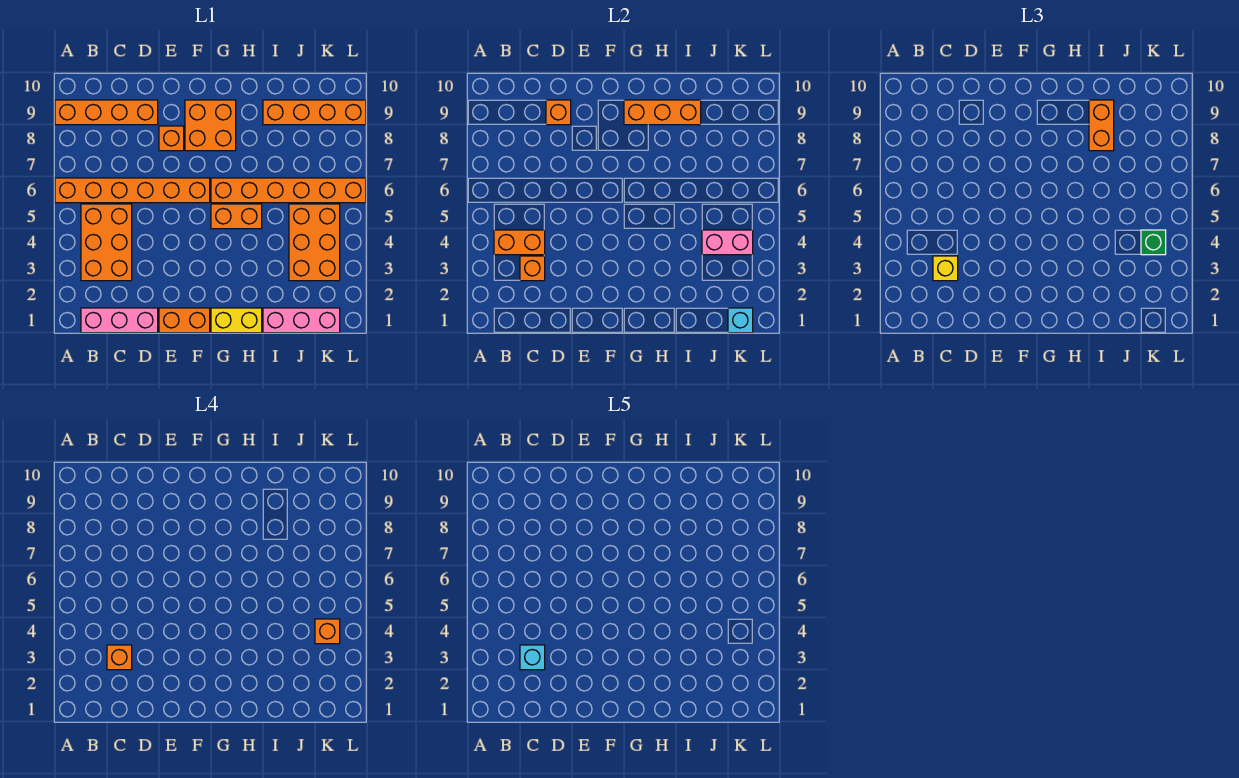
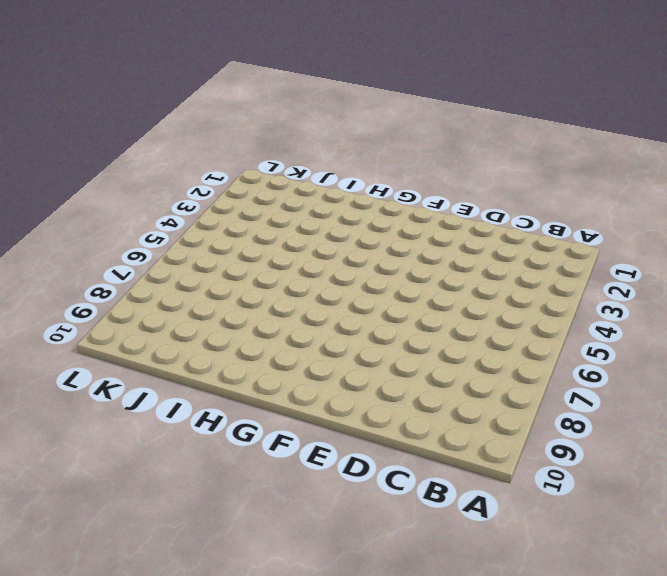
none -> orange brick A6:F6 level 1
none -> orange brick A9:D9 level 1
none -> pink brick B1:D1 level 1

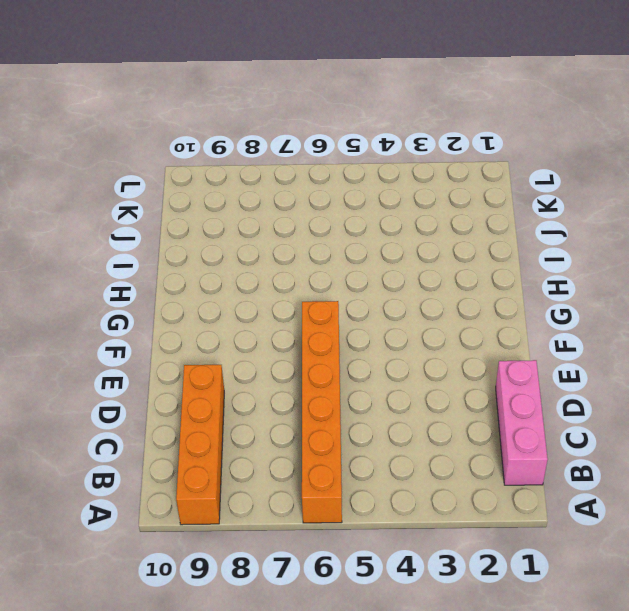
none -> orange brick B3:C5 level 1
none -> orange brick E1:F1 level 1
none -> orange brick E8 level 1

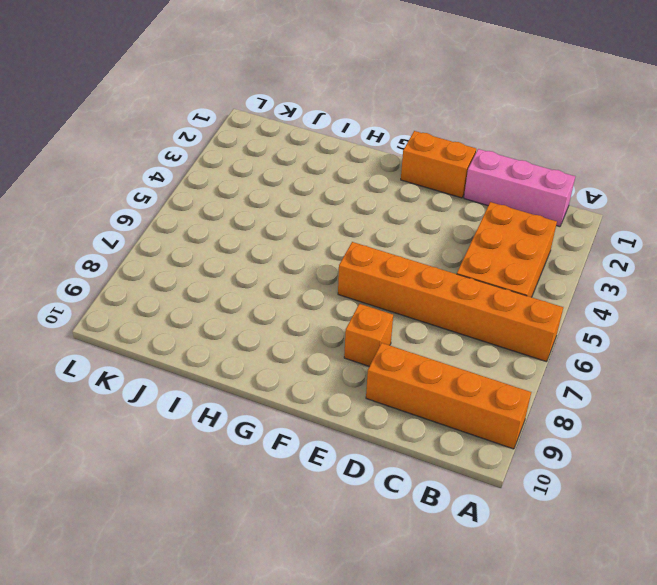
none -> orange brick F8:G9 level 1
none -> yellow brick G1:H1 level 1
none -> orange brick G5:H5 level 1

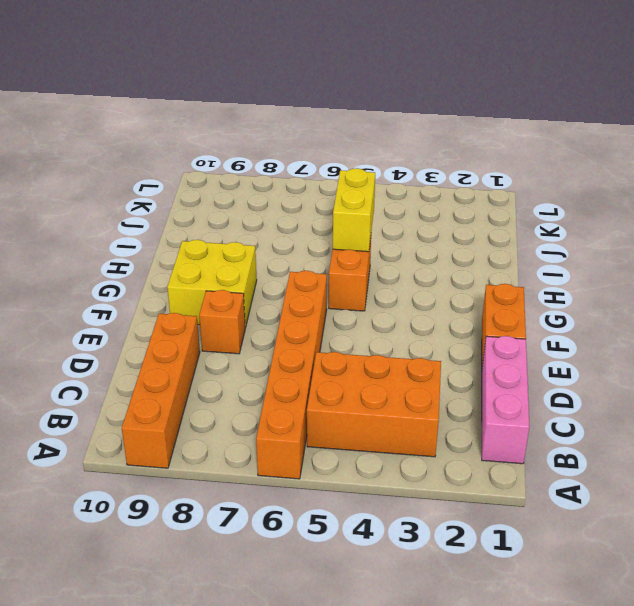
yellow brick F8:G9 level 1 -> orange brick F8:G9 level 1
yellow brick H5:I5 level 2 -> yellow brick G1:H1 level 1
none -> orange brick G6:L6 level 1
none -> pink brick I1:K1 level 1
none -> orange brick I9:L9 level 1

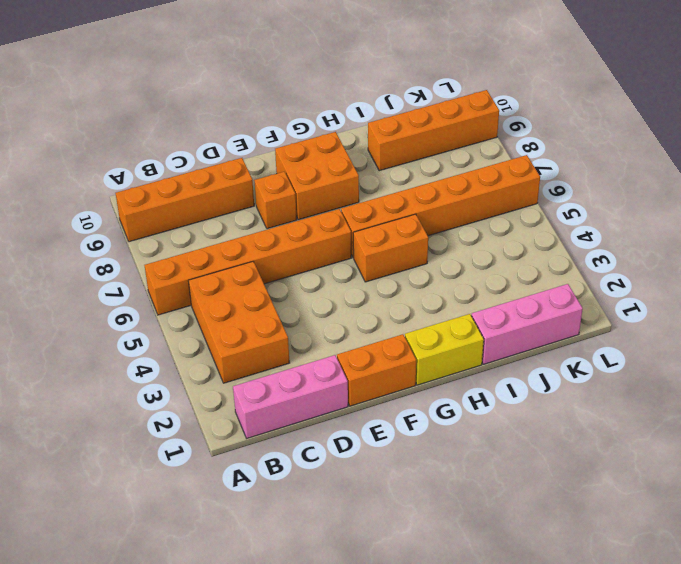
none -> orange brick J3:K5 level 1
none -> orange brick B4:C4 level 2
none -> orange brick C3 level 2

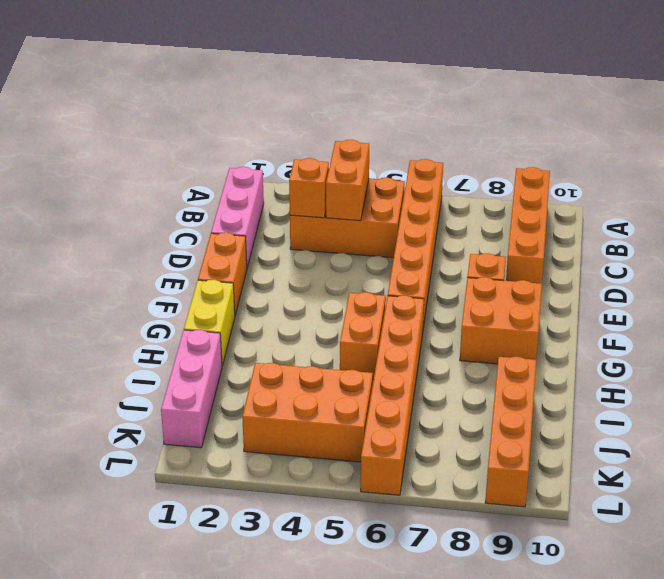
none -> orange brick D9 level 2
none -> orange brick G9:I9 level 2
none -> pink brick J4:K4 level 2

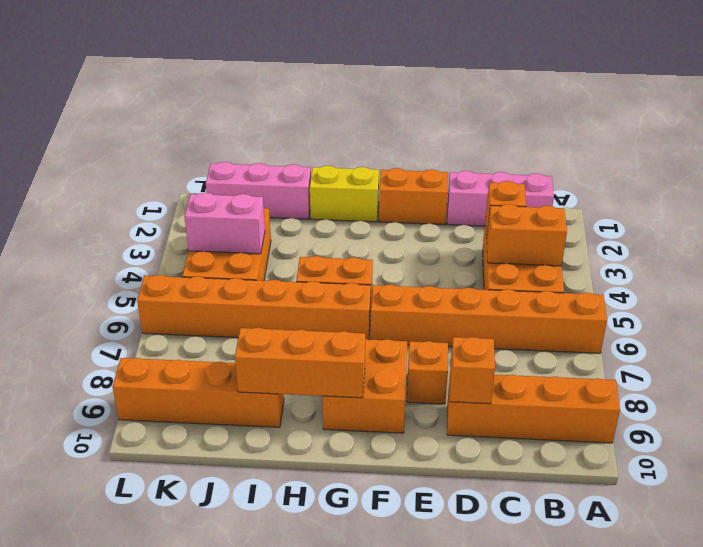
none -> cyan brick K1 level 2
none -> yellow brick C3 level 3
none -> orange brick I8:I9 level 3

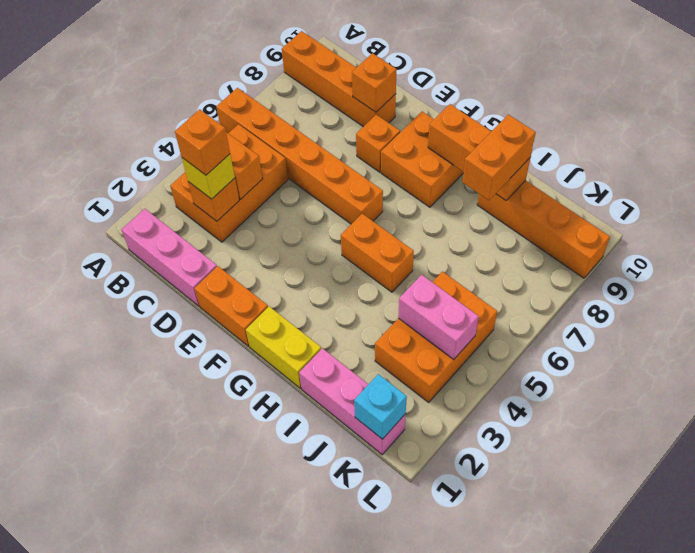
none -> orange brick G6:L6 level 1
none -> green brick K4 level 3
none -> orange brick K4 level 4

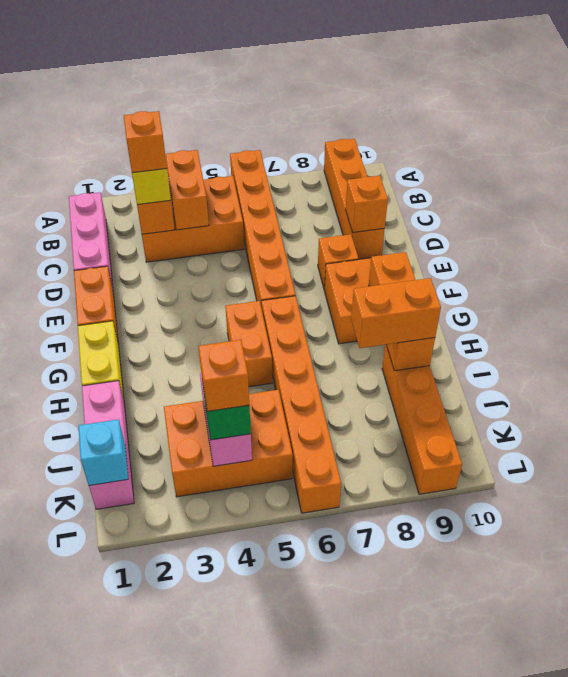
none -> cyan brick C3 level 5

